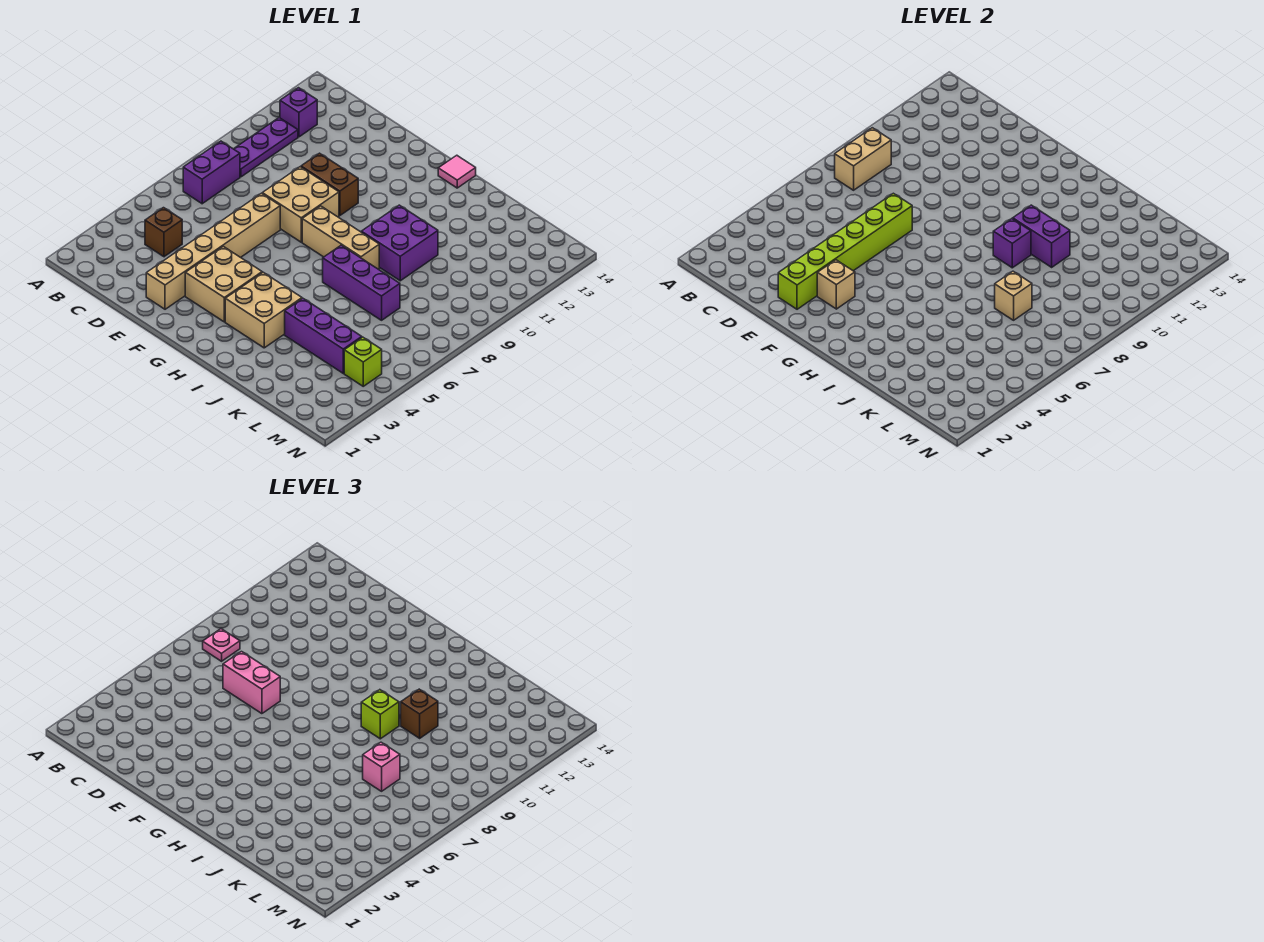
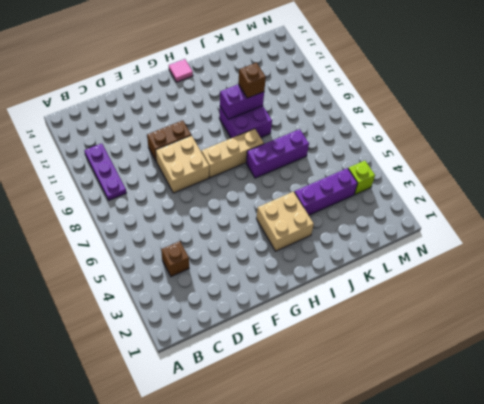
none -> purple brick B7:B8 level 1
none -> purple brick B12 level 1
none -> tan brick E2:E7 level 1

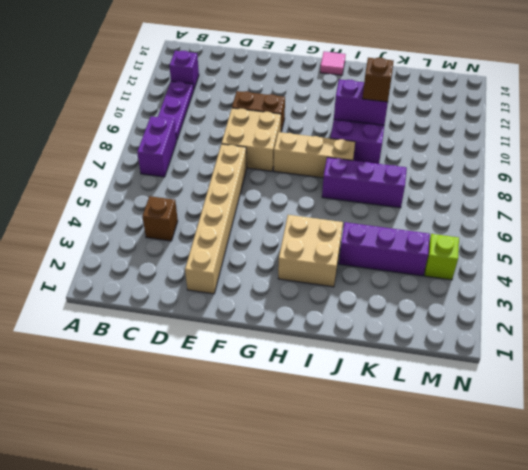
none -> tan brick F3:G4 level 1
none -> tan brick B8:B9 level 2
none -> lime brick E2:E7 level 2

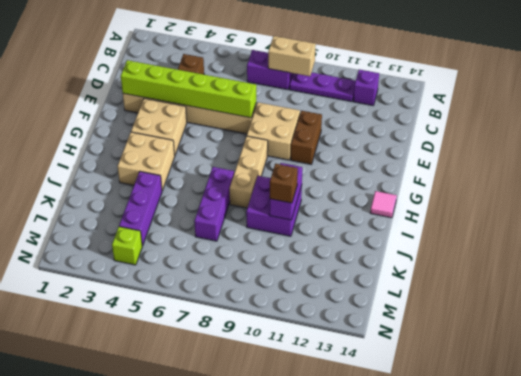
none -> tan brick F3 level 2
none -> purple brick I9 level 2
none -> tan brick K7 level 2

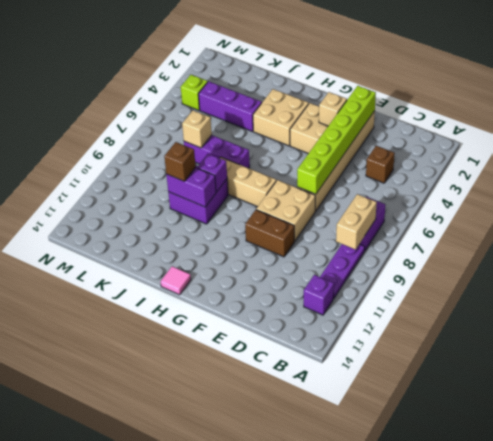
none -> pink plate B8 level 3
none -> pink brick D7:E7 level 3
none -> lime brick I9 level 3

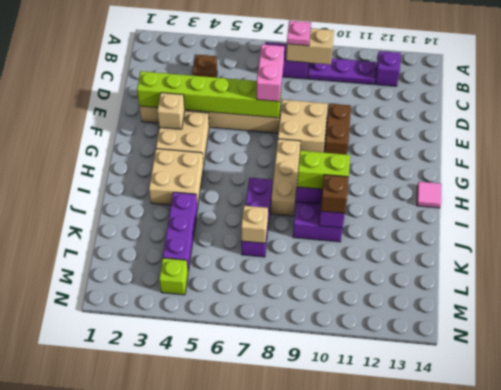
lime brick I9:I10 level 3 -> lime brick I9 level 3
none -> pink brick K7 level 3

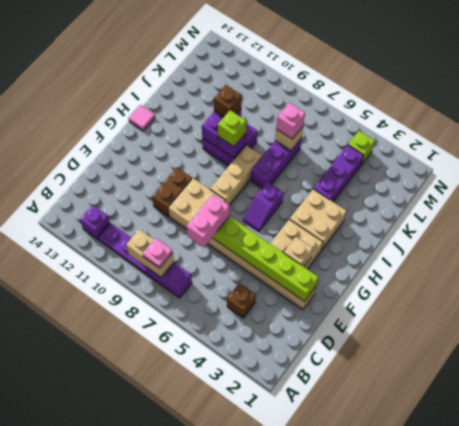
purple slope G6:H6 level 1 top H -> none

